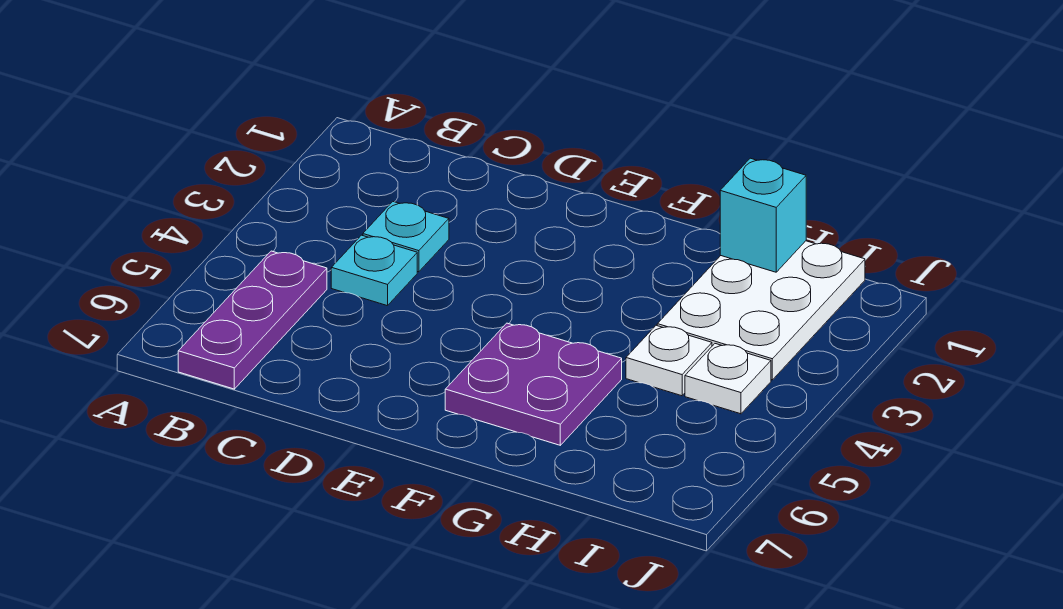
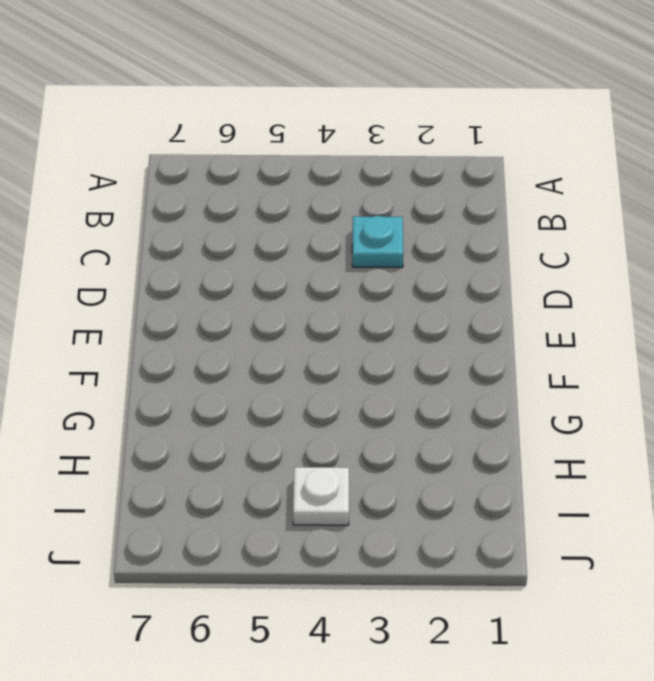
none -> purple plate B5:B7 level 1
none -> cyan plate C4 level 1

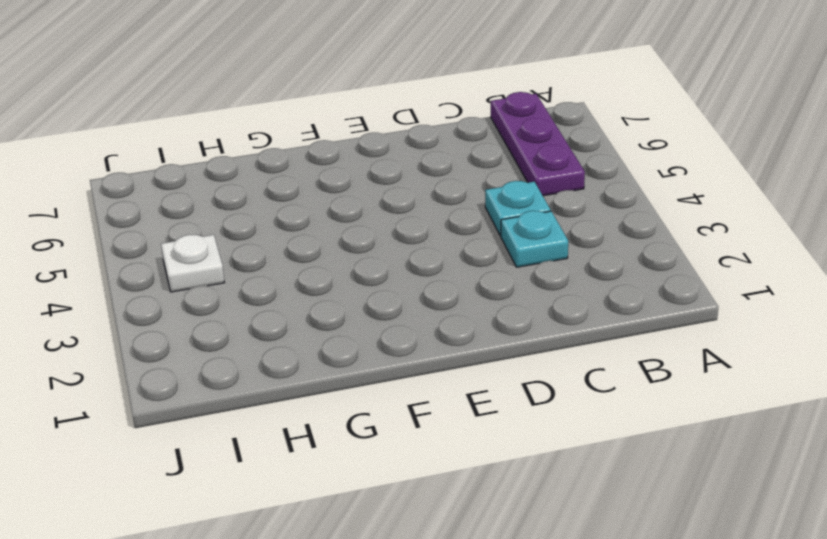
none -> purple plate F5:G6 level 1
none -> white plate H1:I3 level 1

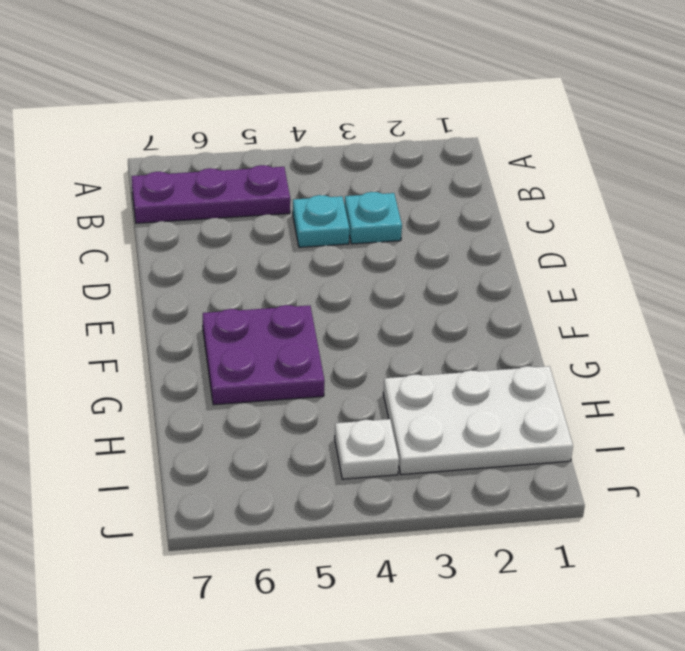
none -> white plate H4 level 1
none -> cyan brick H1 level 2

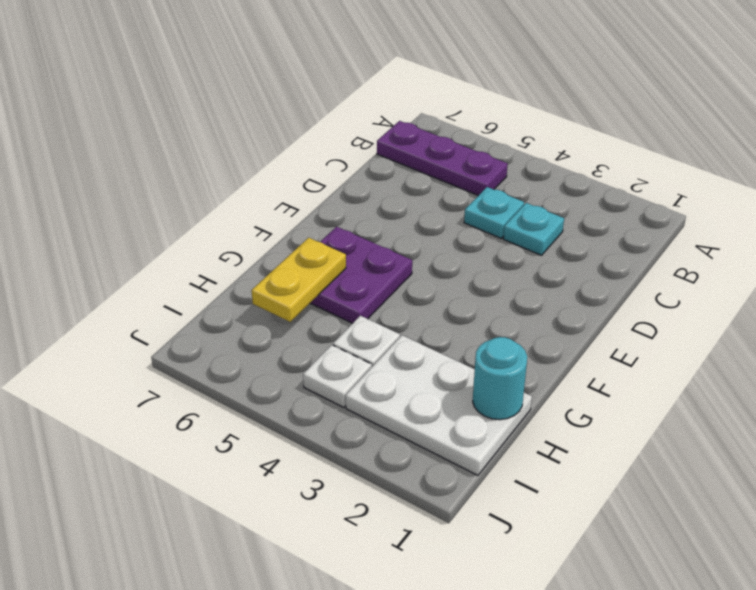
yellow plate G6:H6 level 2 -> none
cyan round brick H1 level 2 -> cyan brick H1 level 2

